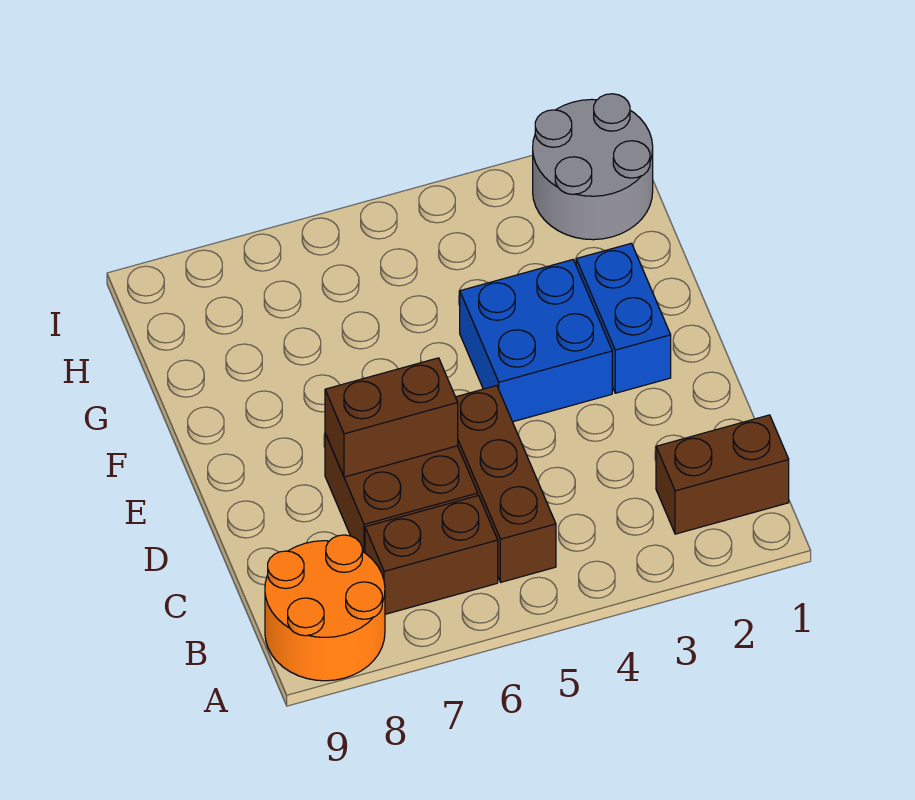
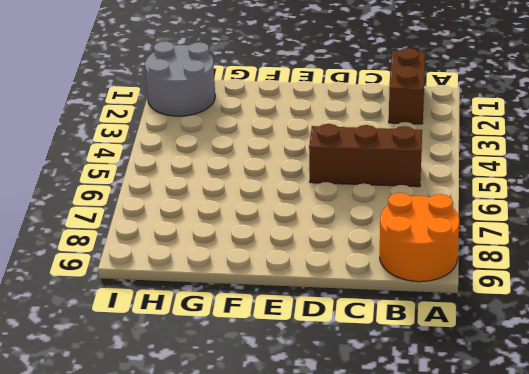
none -> brown brick B6:B7 level 1
none -> brown brick C6:D7 level 1

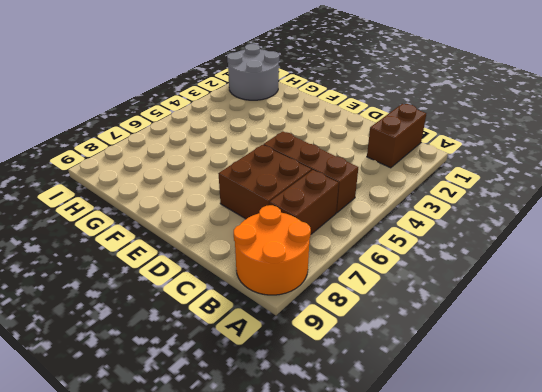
none -> blue brick E2:F2 level 1
none -> blue brick E3:F4 level 1

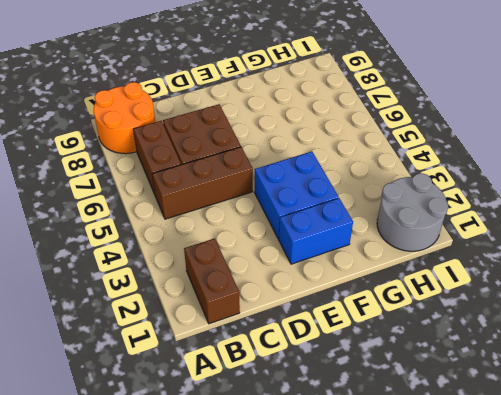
none -> brown brick D6:D7 level 2

